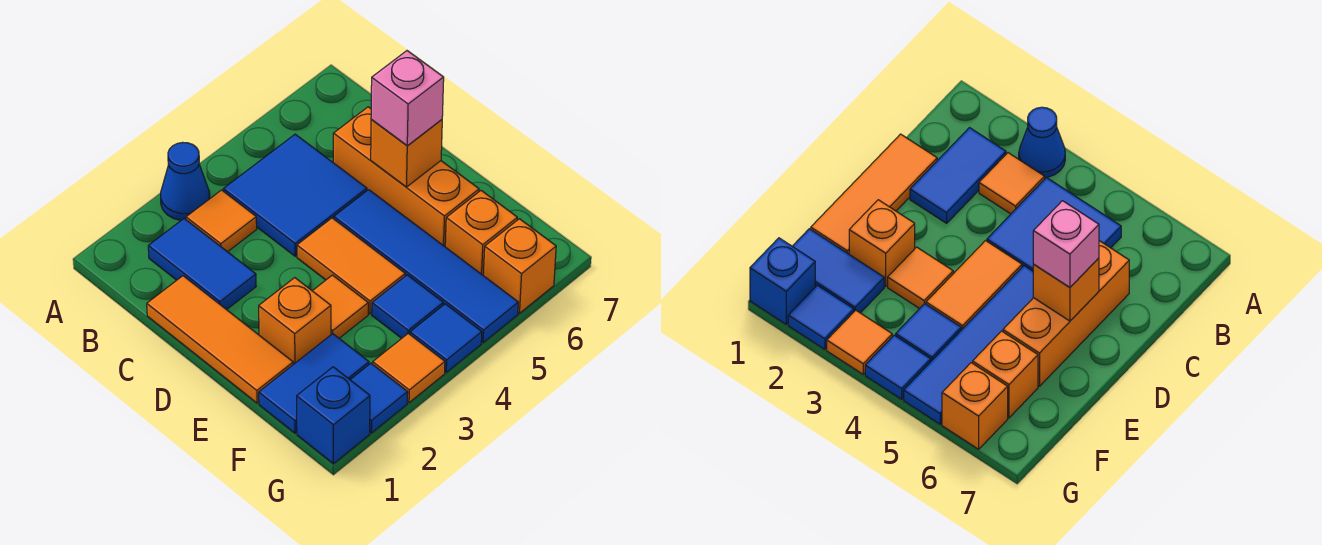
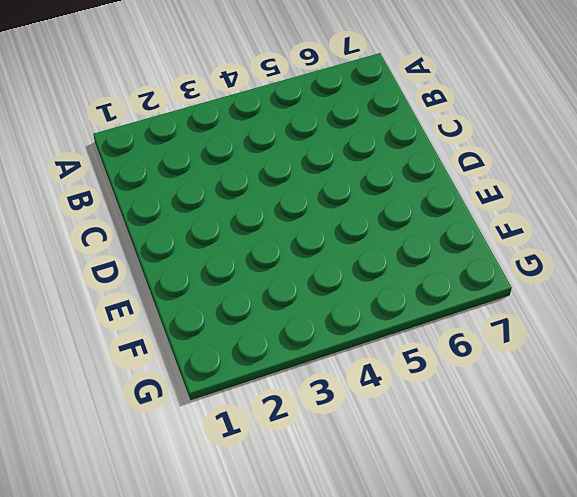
none -> blue cone A3 level 1
none -> blue tile B2:C2 level 1
none -> orange tile B3 level 1

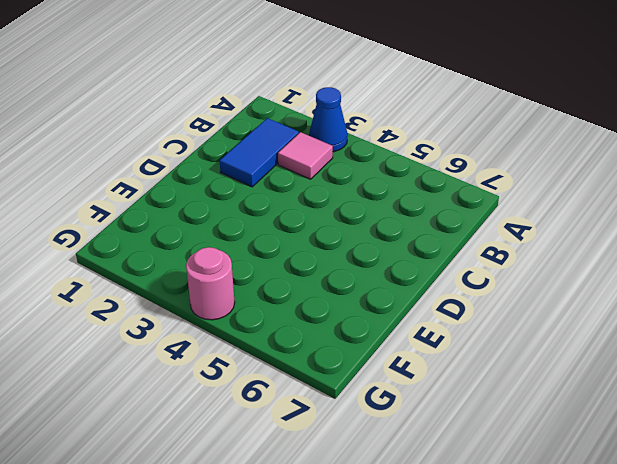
pink tile B3 level 1 -> orange tile B3 level 1
pink round brick G4 level 1 -> blue tile G4 level 1
none -> blue tile B4:C5 level 1
none -> orange tile C1:E1 level 1
none -> orange brick C6:E6 level 1

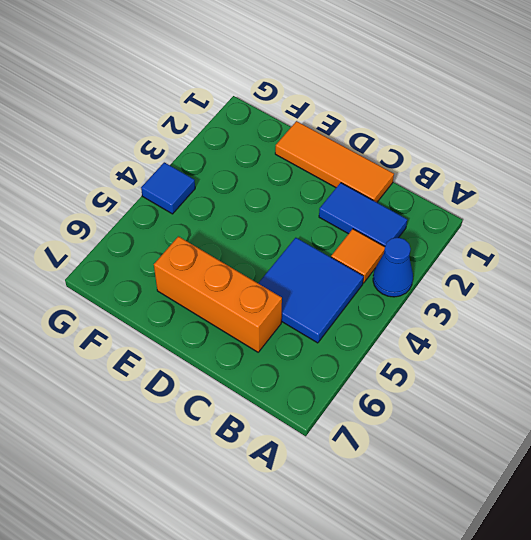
none -> orange tile D4:E4 level 1
none -> blue tile D5:G5 level 1
none -> orange brick E2 level 1

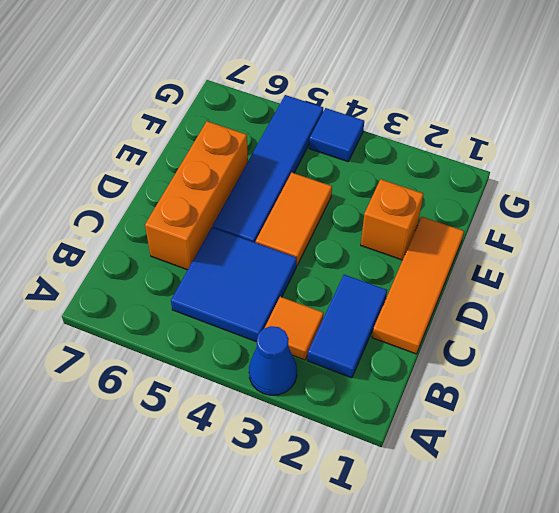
none -> orange tile E3 level 1
none -> blue tile F1:F2 level 1
none -> blue tile F4 level 1

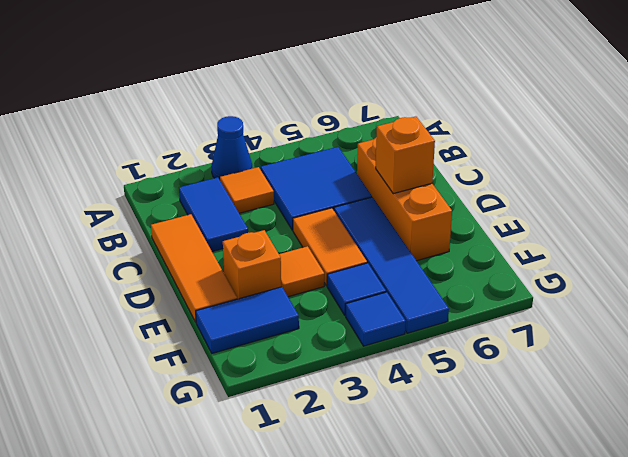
none -> orange brick F6 level 1
none -> blue brick G1 level 1
none -> blue tile G2 level 1

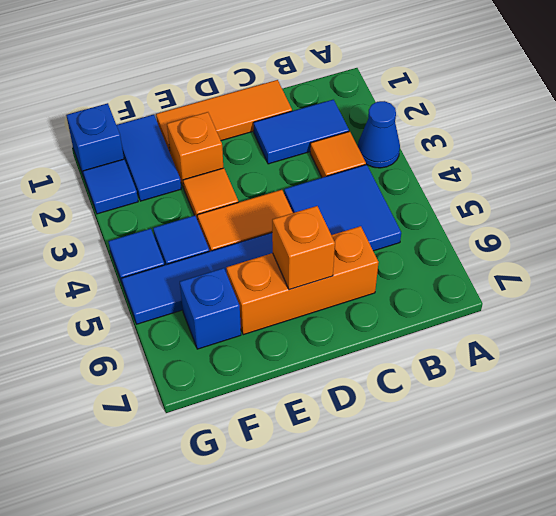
blue brick F6 level 1 -> orange brick F6 level 1
none -> orange tile G3 level 1
none -> orange brick G6 level 1
none -> pink brick D6 level 3

